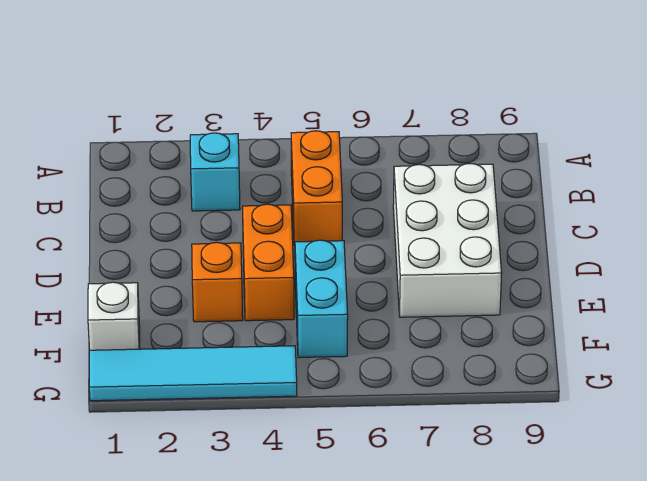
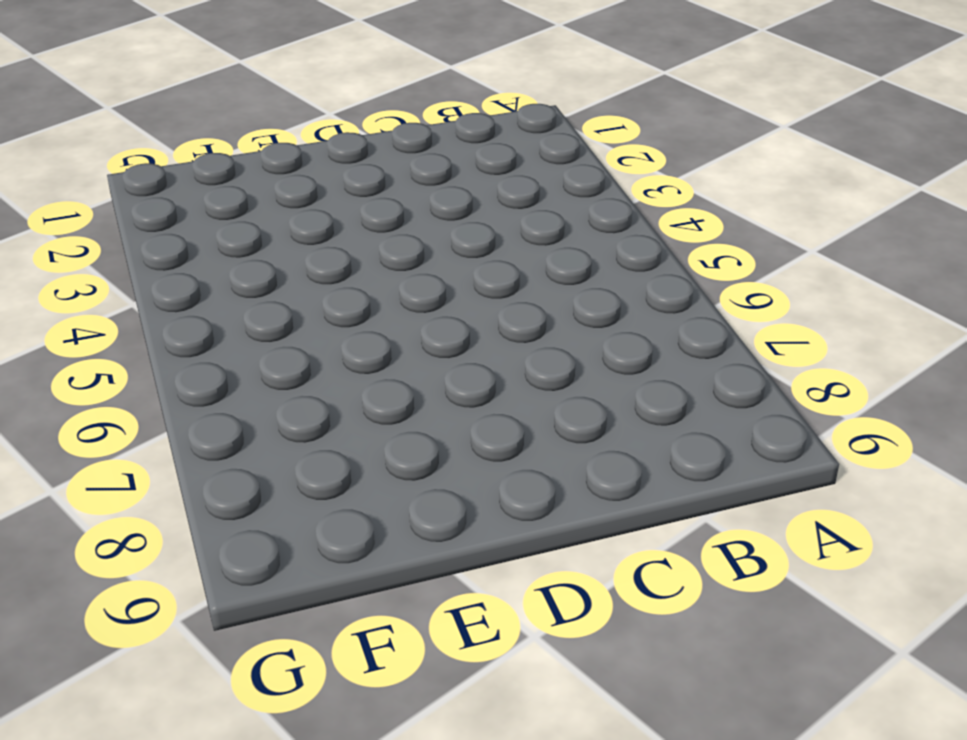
none -> cyan brick B3 level 1
none -> orange brick B5:C5 level 1

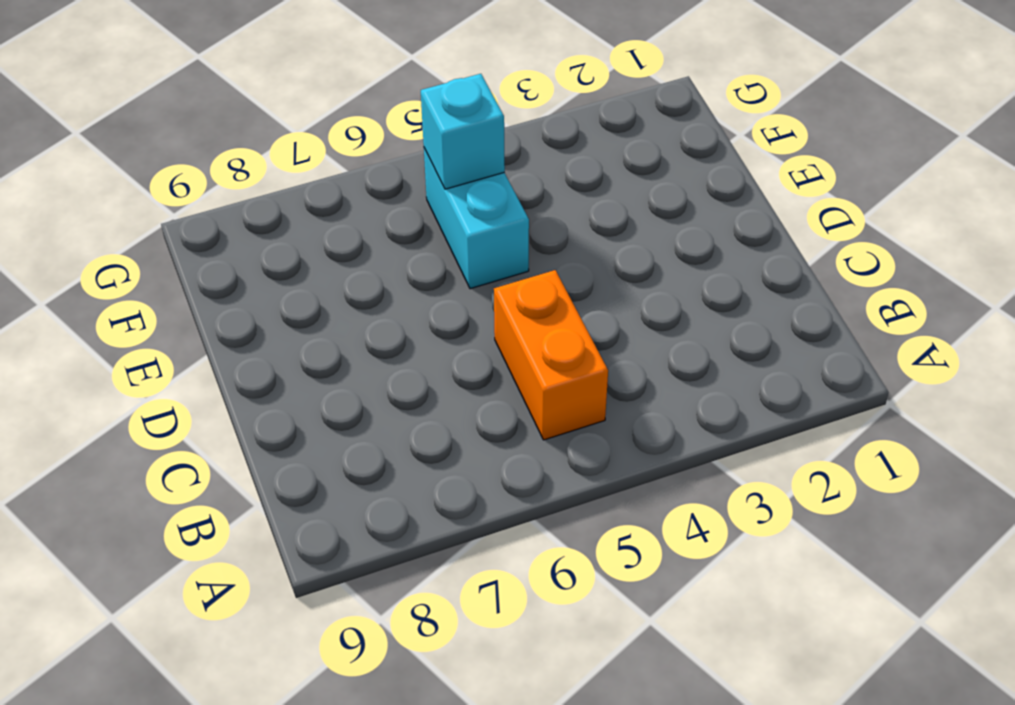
cyan brick F5 level 2 -> cyan brick B3 level 1
none -> white brick C7:E8 level 1
none -> orange brick D4:E4 level 1

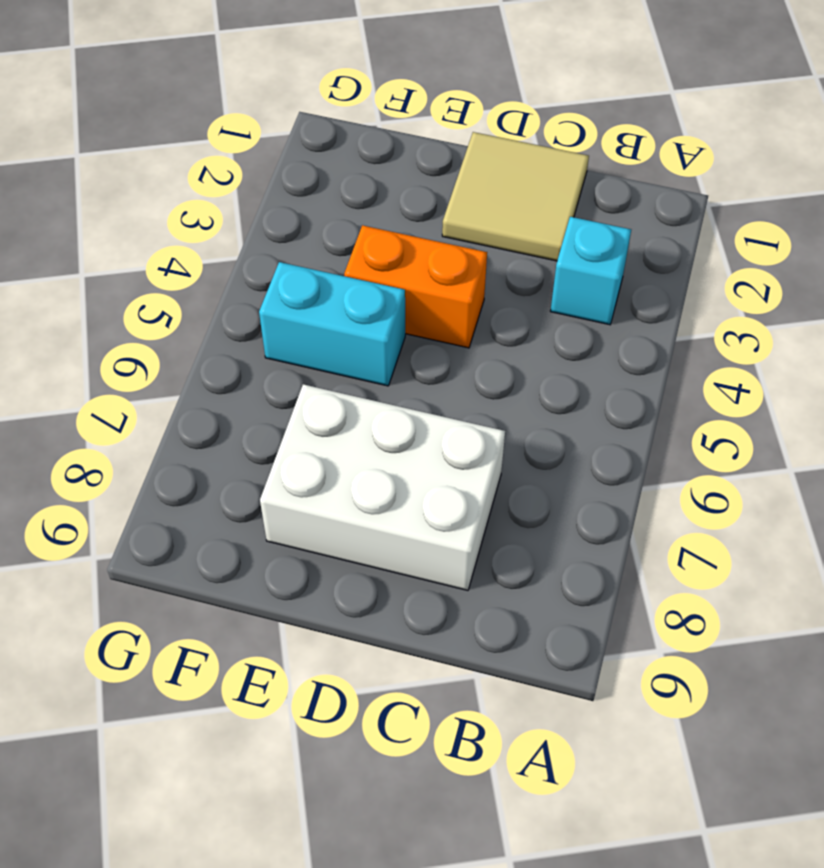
tan tile C1:D2 level 1 -> none
none -> orange brick B5:C5 level 1
none -> orange brick E3 level 1

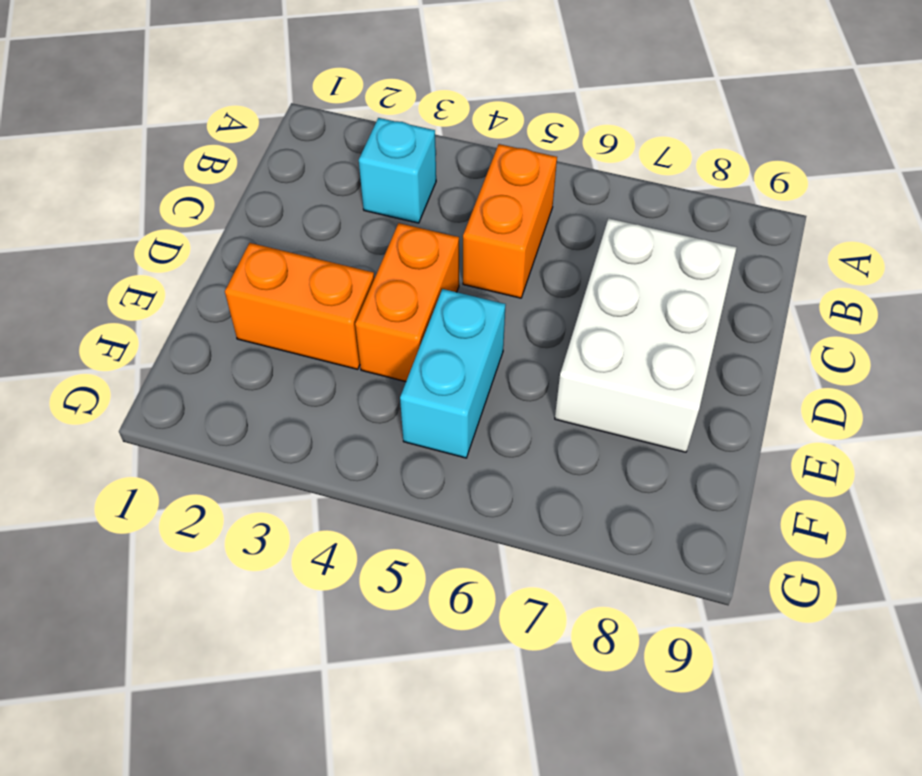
orange brick E2:E3 level 1 -> orange brick E3 level 1
none -> white brick F1 level 1
none -> cyan tile G1:G4 level 1

